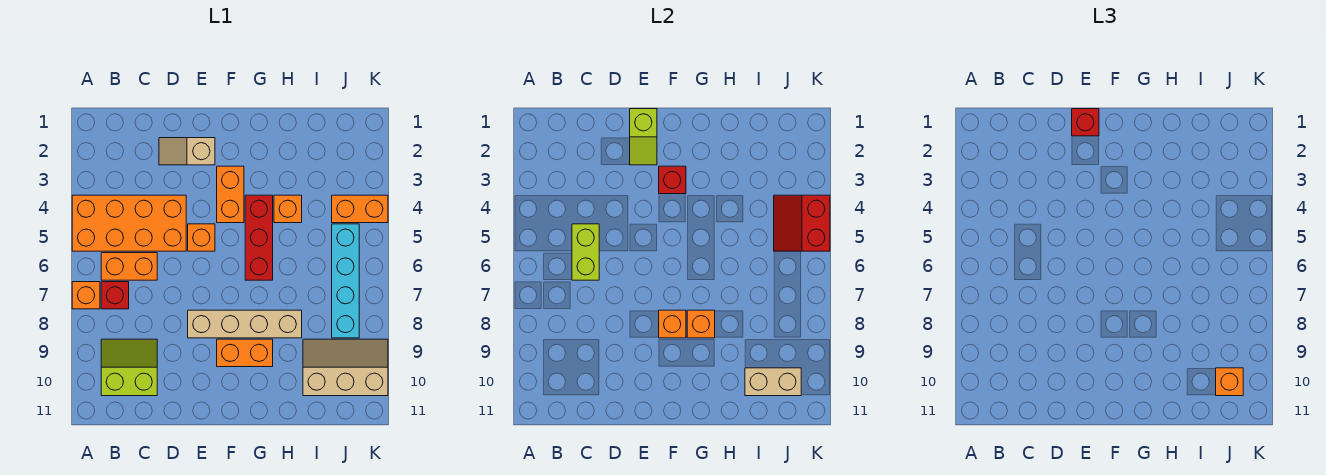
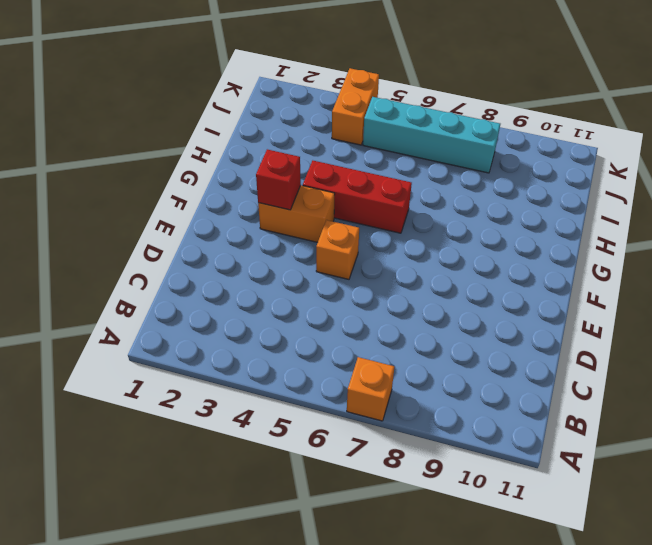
none -> orange brick A4:D5 level 1
none -> orange brick B6:C6 level 1
none -> red brick B7 level 1

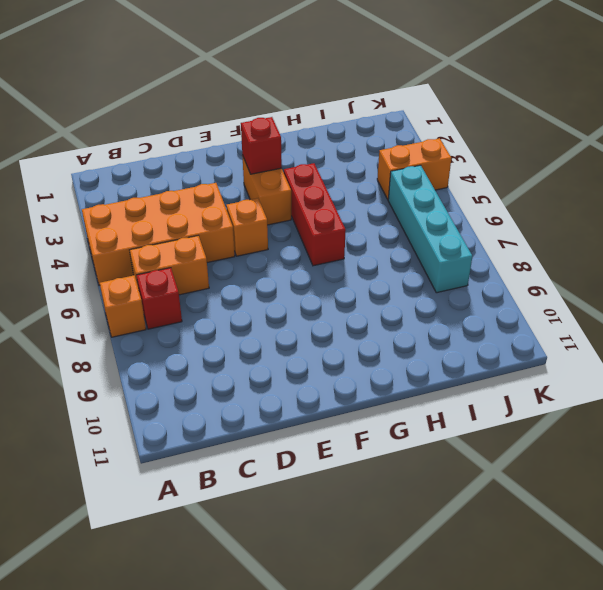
none -> lime slope B9:C10 level 1 top 10
none -> tan slope D2:E2 level 1 top E
none -> tan brick E8:H8 level 1

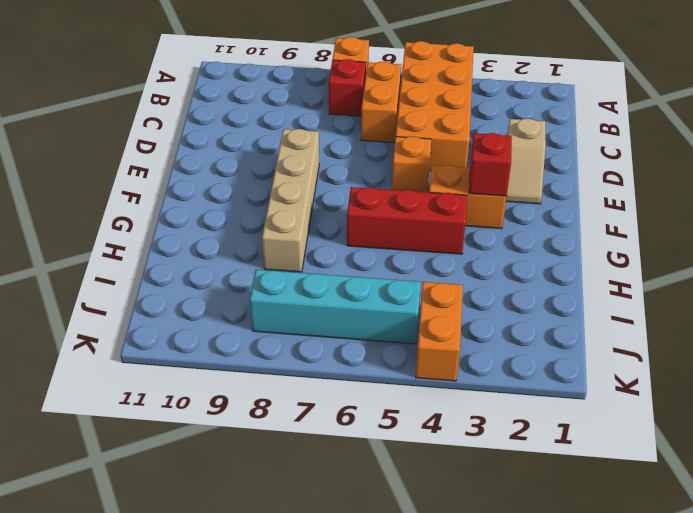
tan slope D2:E2 level 1 top D -> tan slope D2:E2 level 1 top E
none -> lime slope B9:C10 level 1 top 10
none -> orange brick F9:G9 level 1
none -> orange brick H4 level 1

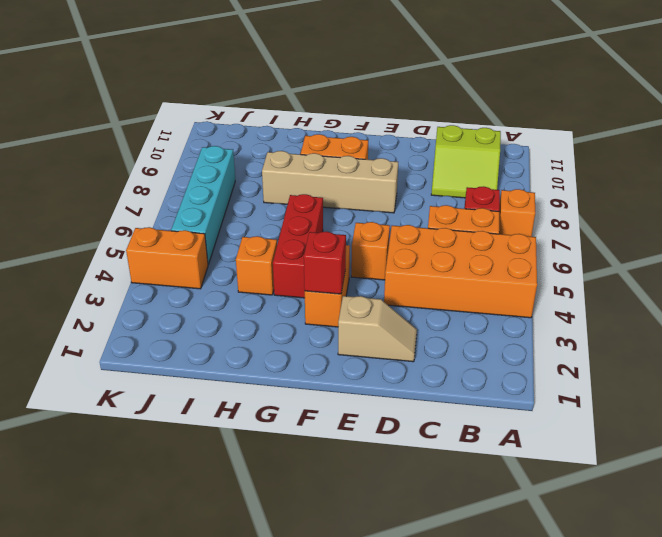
none -> tan slope I9:K10 level 1 top 10
none -> lime brick C5:C6 level 2
none -> lime slope E1:E2 level 2 top 1

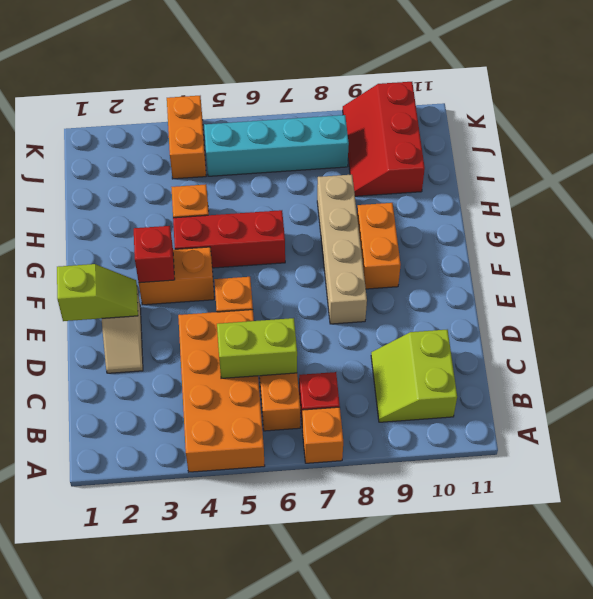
red slope I9:K10 level 1 top 10 -> tan slope I9:K10 level 1 top 10
none -> orange brick F8 level 2
none -> orange brick G8 level 2
none -> tan brick I10:J10 level 2

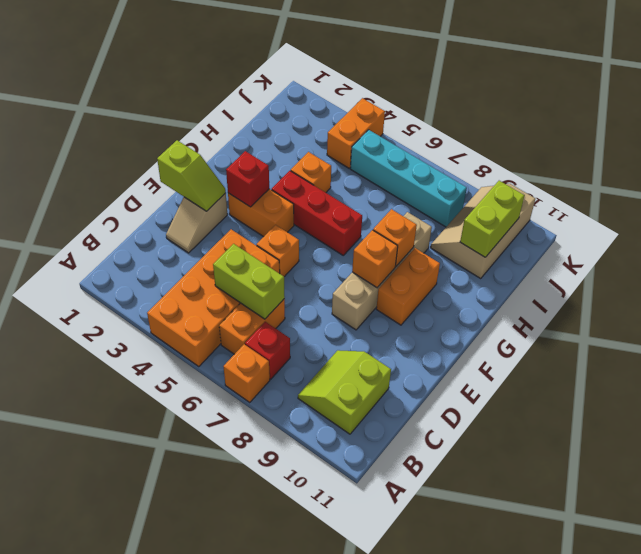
lime brick I10:J10 level 2 -> tan brick I10:J10 level 2
none -> red slope J4:K5 level 2 top K
none -> red brick E1 level 3
none -> orange brick J10 level 3

